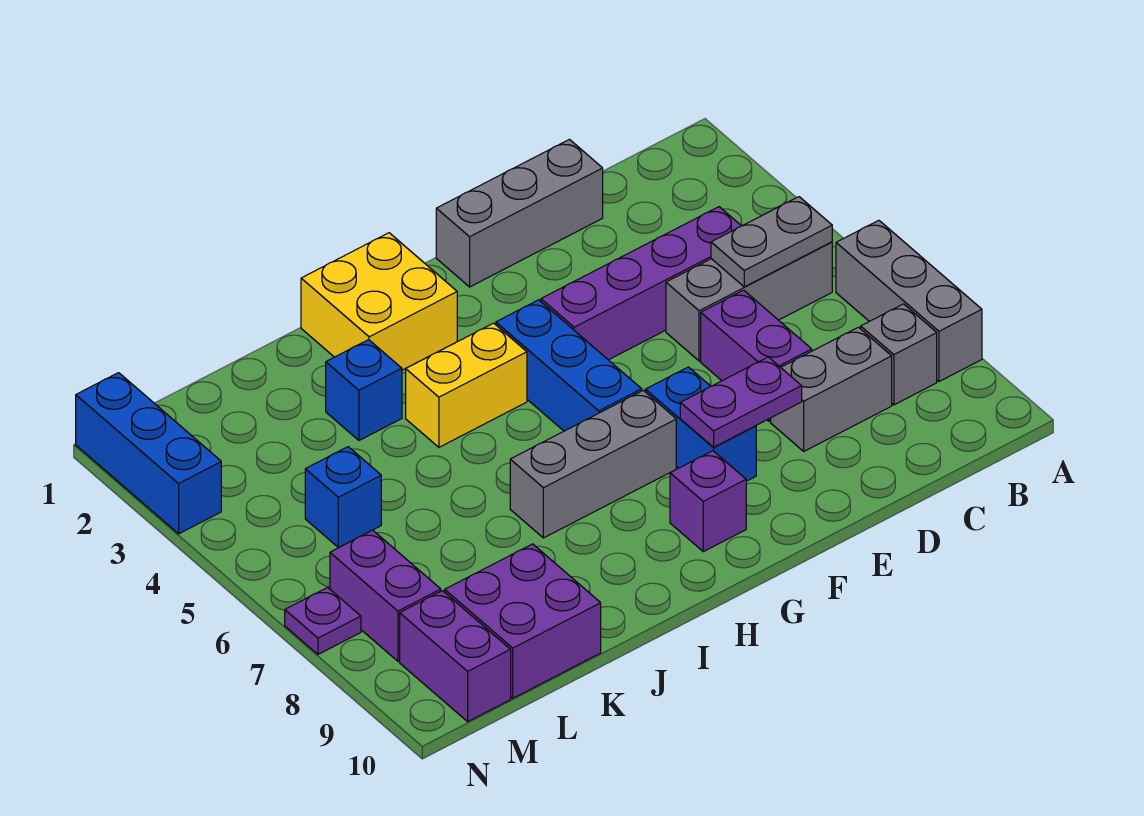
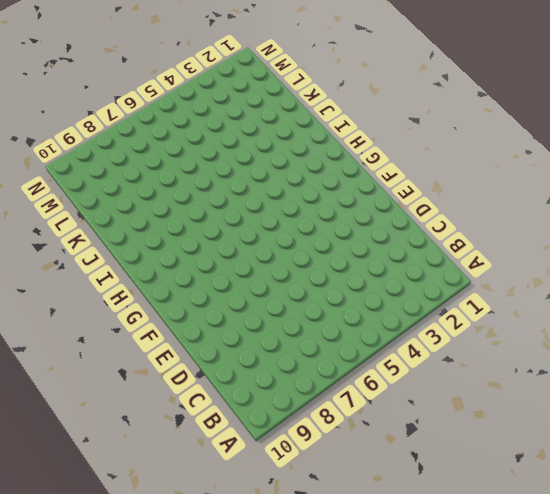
none -> grey brick A6:A8 level 1
none -> grey brick B5:D5 level 1
none -> grey brick B8 level 1

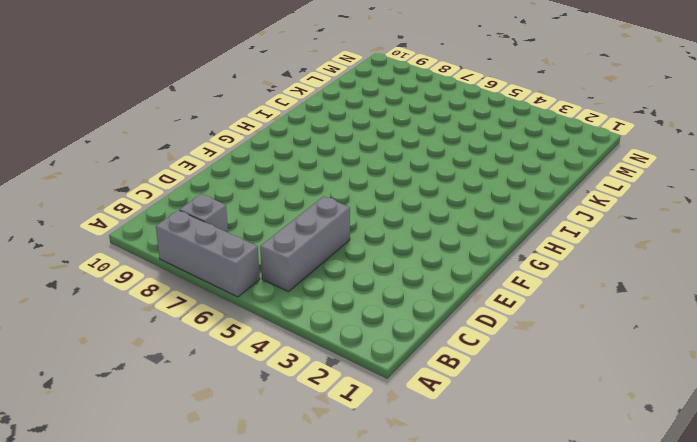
none -> purple brick C4:F4 level 1
none -> grey brick C8:D8 level 1
none -> grey brick D1:F1 level 1

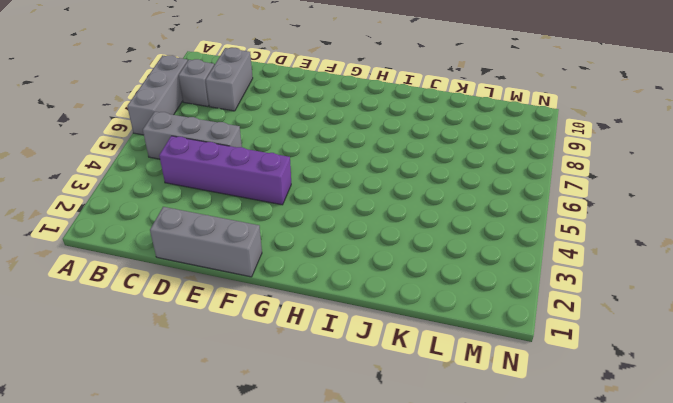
grey brick C8:C9 level 1 -> grey brick C8:D8 level 1
none -> purple brick D6:D7 level 1
none -> blue brick F7:F8 level 1
none -> blue brick G4:G6 level 1

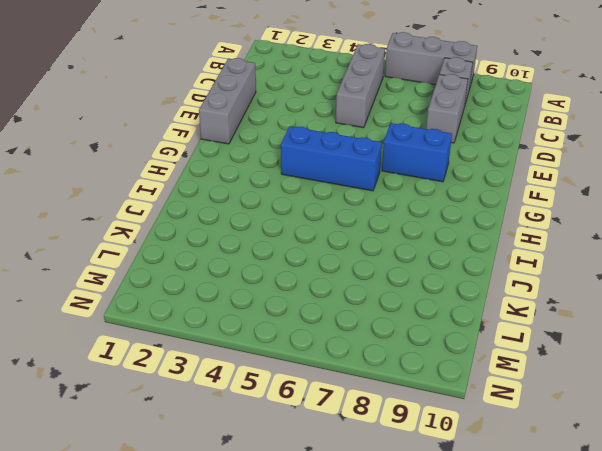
none -> purple brick C4:F4 level 1
none -> purple brick D6:D7 level 1
none -> grey brick G7:I7 level 1

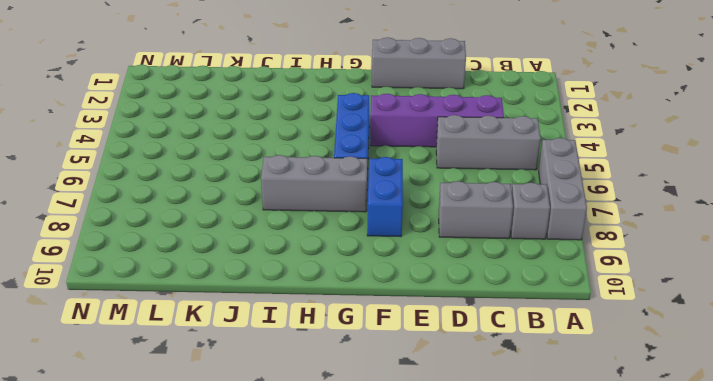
none -> purple brick D6:D7 level 1
none -> purple brick G9 level 1
none -> yellow brick H1:I2 level 1

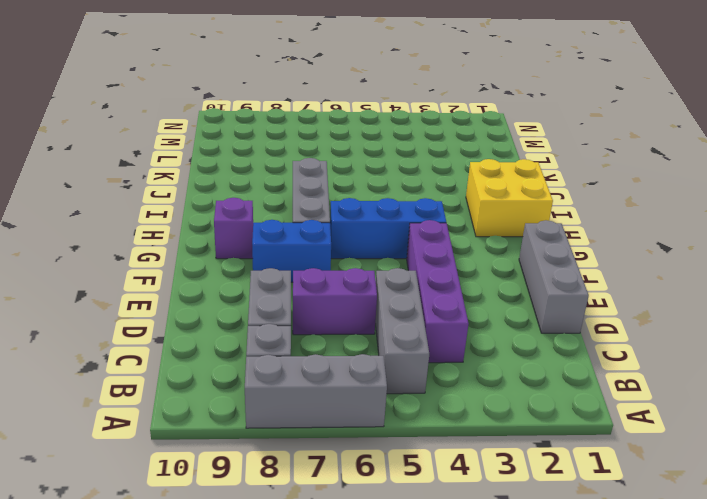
none -> yellow brick H4:I4 level 1
none -> blue brick J3 level 1
none -> purple brick K9:L10 level 1

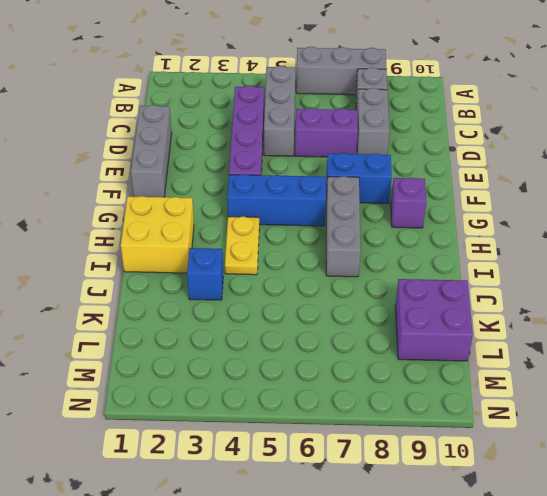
yellow plate H4:I4 level 1 -> yellow brick H4:I4 level 1
none -> blue brick L5 level 1
none -> purple brick M7:M8 level 1
none -> purple brick M9:M10 level 1

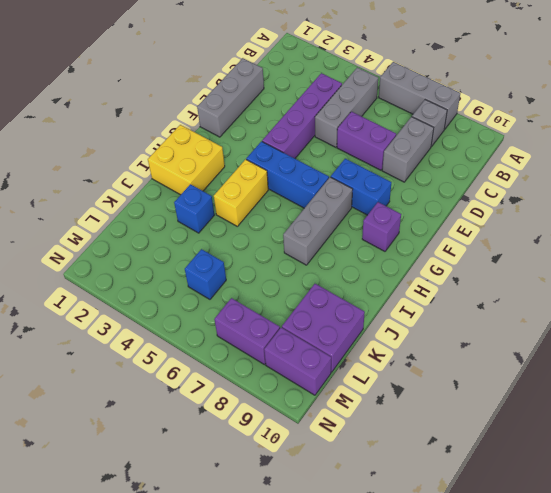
none -> blue brick N1:N3 level 1
none -> purple plate N7 level 1
none -> grey plate B5:C5 level 2

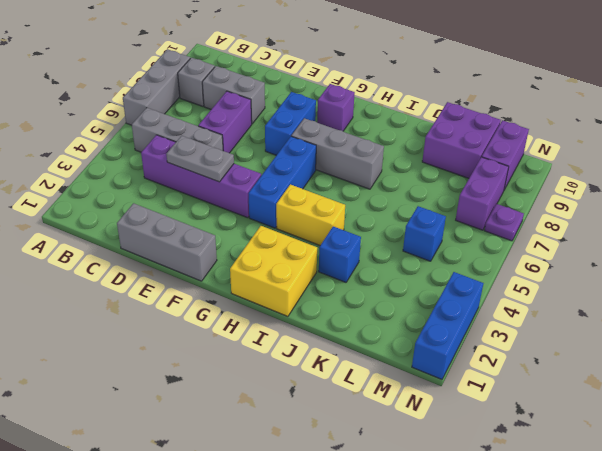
grey plate D4:E4 level 2 -> grey plate B5:C5 level 2
none -> purple plate E8:F8 level 2

